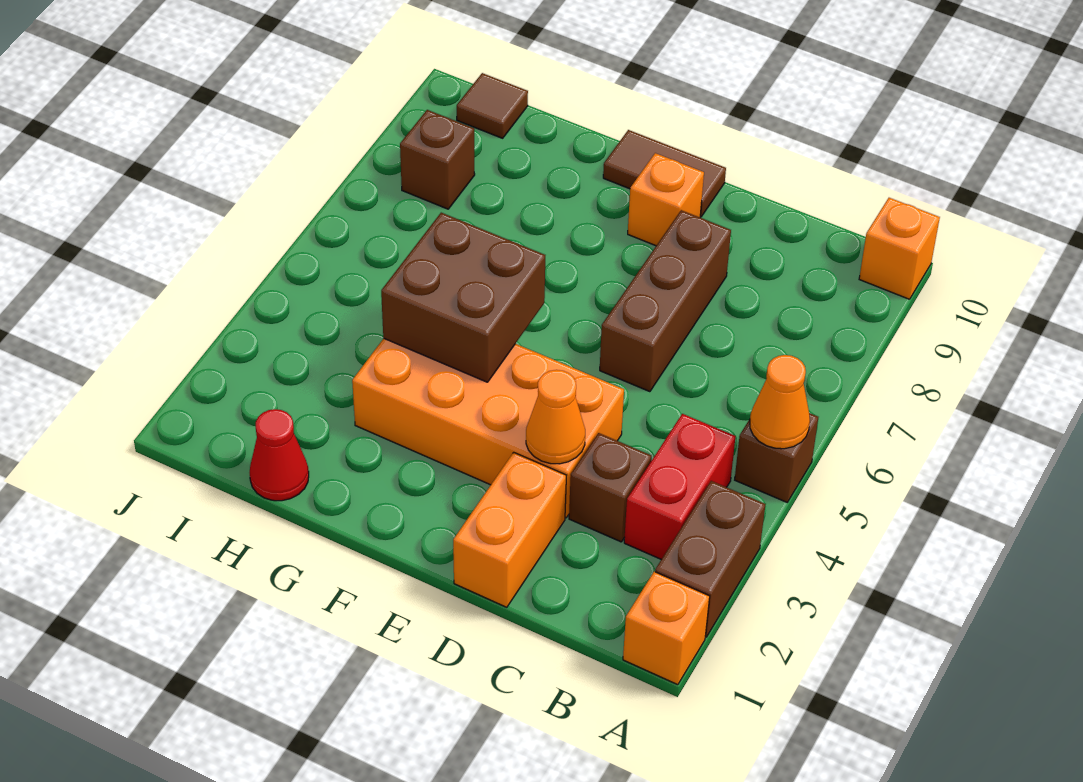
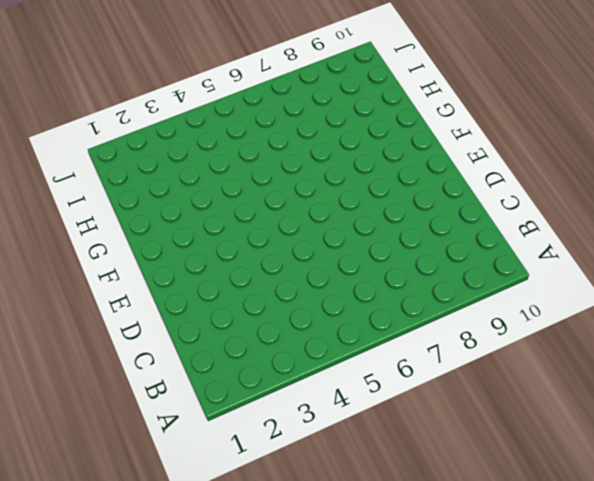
none -> orange brick A1 level 1
none -> brown brick A2:A3 level 1
none -> brown brick A5 level 1

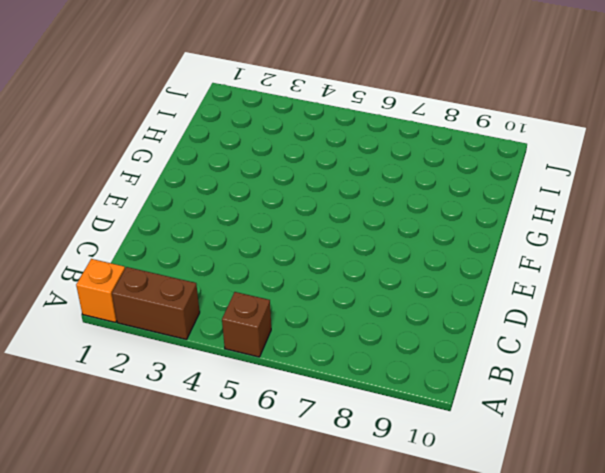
none -> orange brick A10 level 1
none -> red brick B3:B4 level 1
none -> brown brick C3 level 1

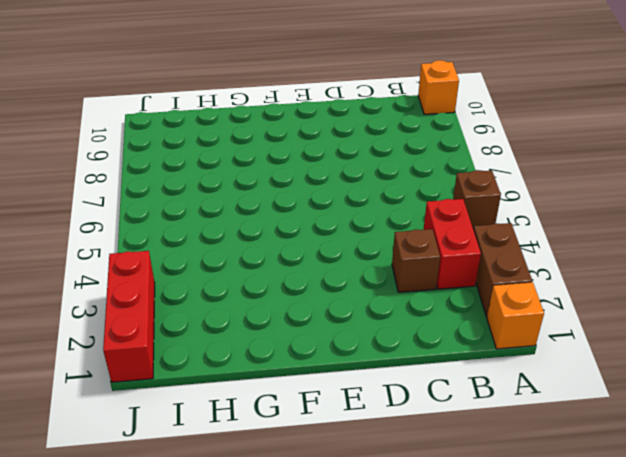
red brick J1:J3 level 1 -> none
none -> orange brick D1:D2 level 1
none -> orange brick D3:G4 level 1
none -> brown brick D6:D8 level 1

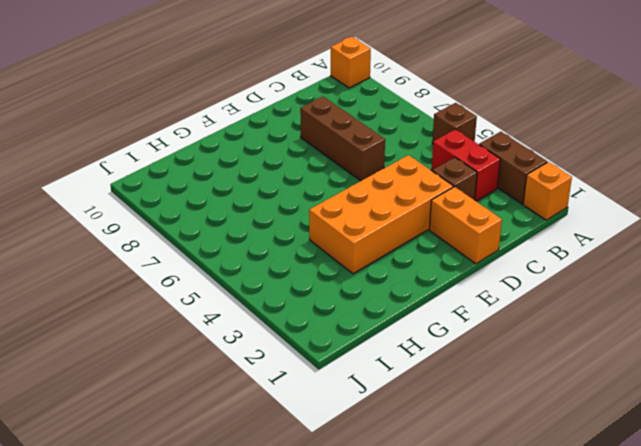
none -> orange brick E9 level 1
none -> brown tile E10:F10 level 1
none -> red cone H1 level 1

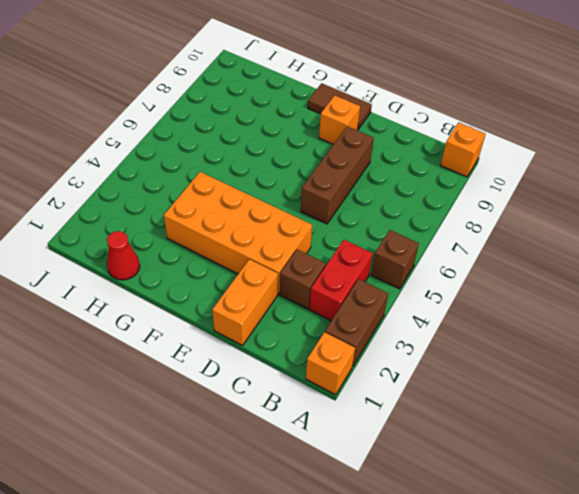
none -> brown brick I8 level 1
none -> brown tile I10 level 1
none -> orange cone A5 level 2

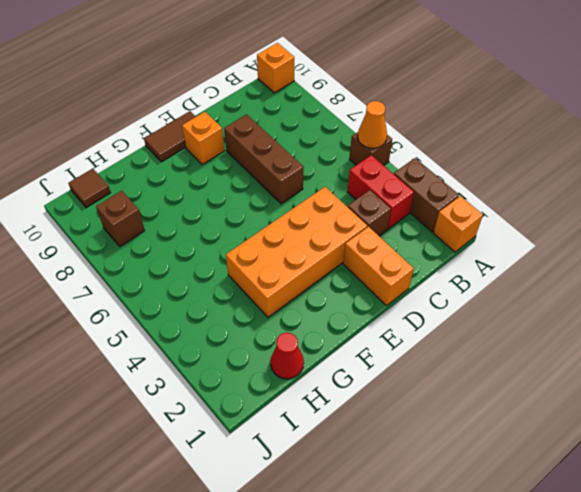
none -> orange cone D3 level 2
none -> brown brick F4:G5 level 2

